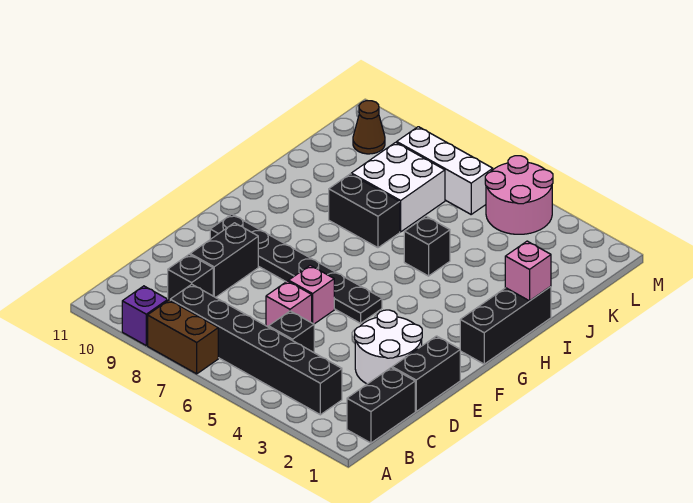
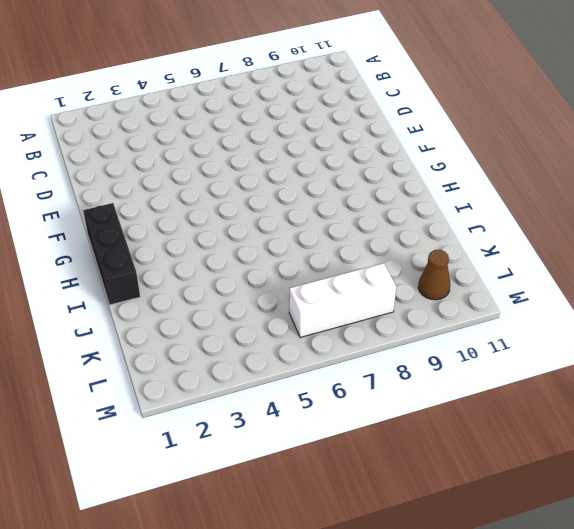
none -> brown brick A7:A8 level 1
none -> purple brick A9 level 1
none -> black brick B1:C1 level 1

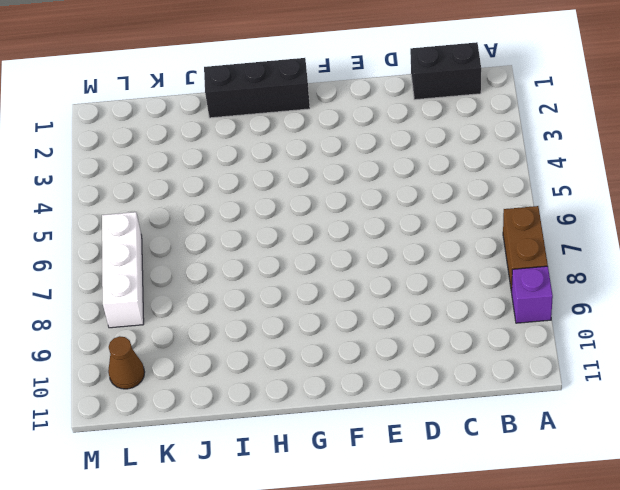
none -> black brick B3:B8 level 1
none -> black brick C5 level 1
none -> black brick C9 level 1

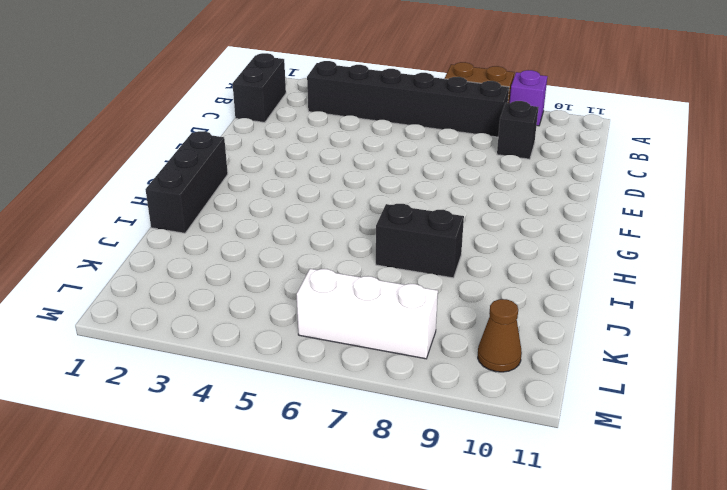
none -> black brick C5 level 1
none -> black brick D1:E1 level 1
none -> white round brick D2:E3 level 1

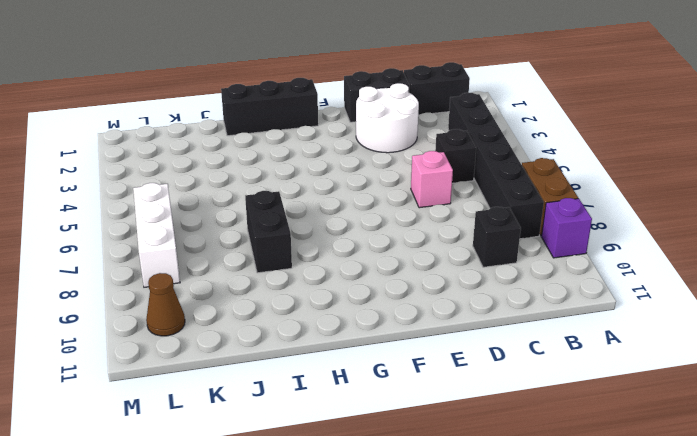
none -> black brick D9:E9 level 1
none -> pink brick E6 level 1
none -> black plate F5:F10 level 1

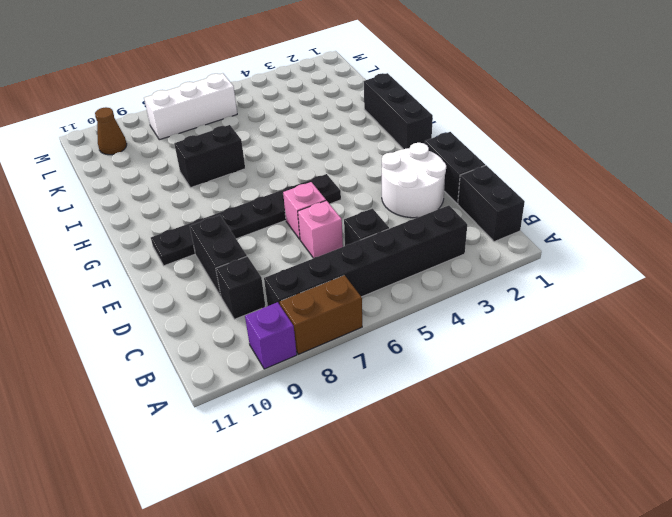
none -> black brick I5 level 1
none -> white brick J7:K8 level 1
none -> pink round brick L4:M5 level 1

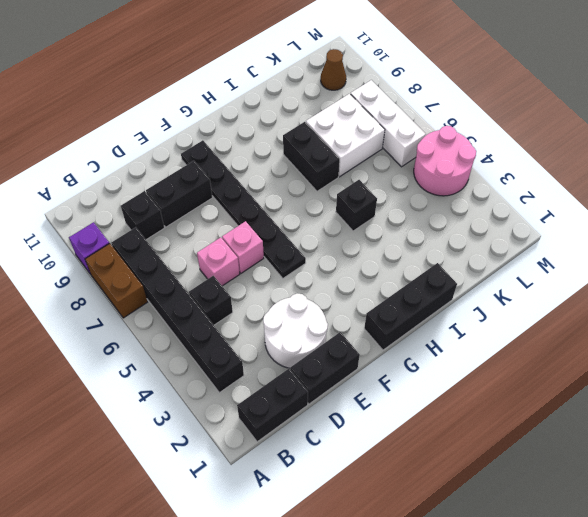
none -> pink brick I1 level 2

